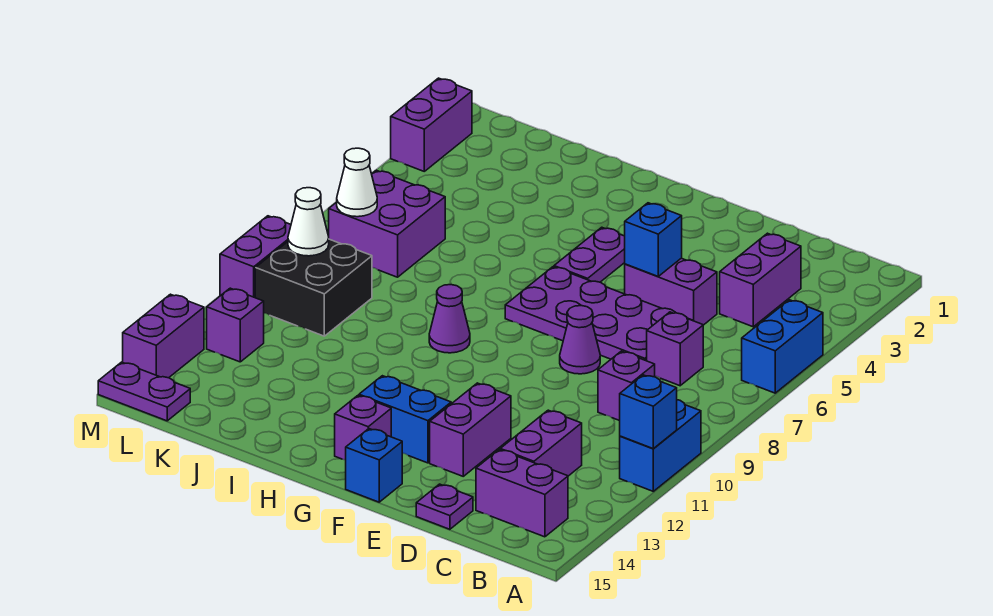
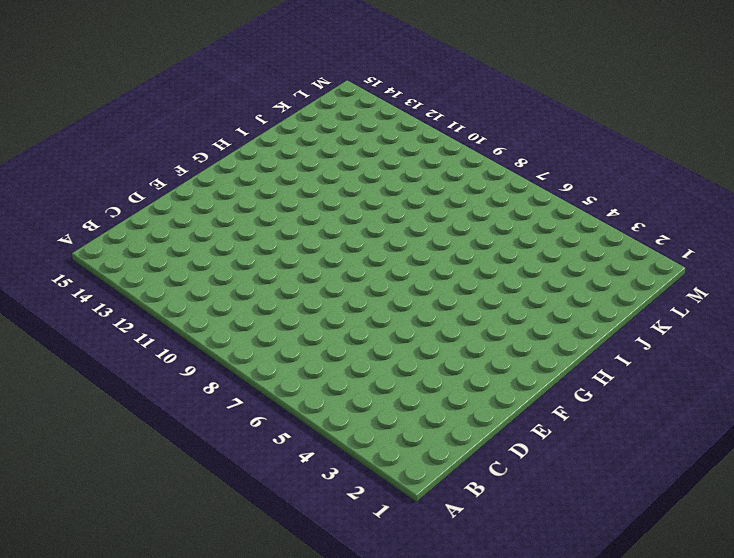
none -> blue brick A5:A6 level 1
none -> blue brick A10:A11 level 1
none -> purple brick B14:C14 level 1

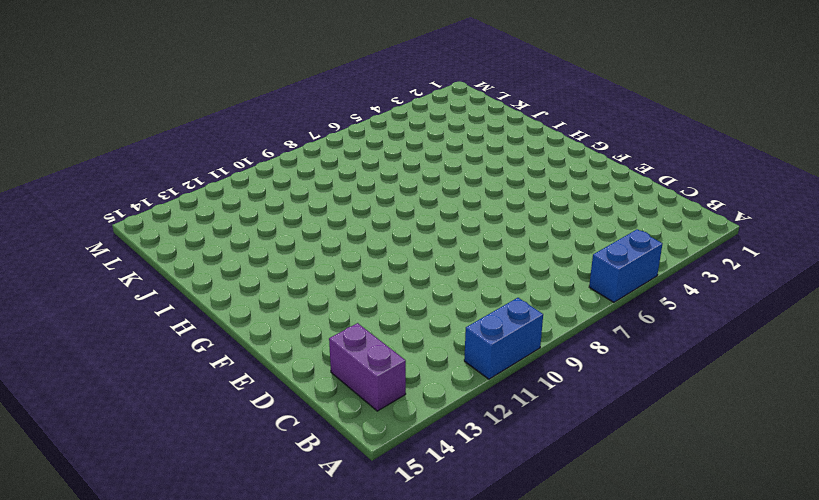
none -> purple brick C3:C4 level 1
none -> purple brick C7 level 1
none -> purple brick C9 level 1

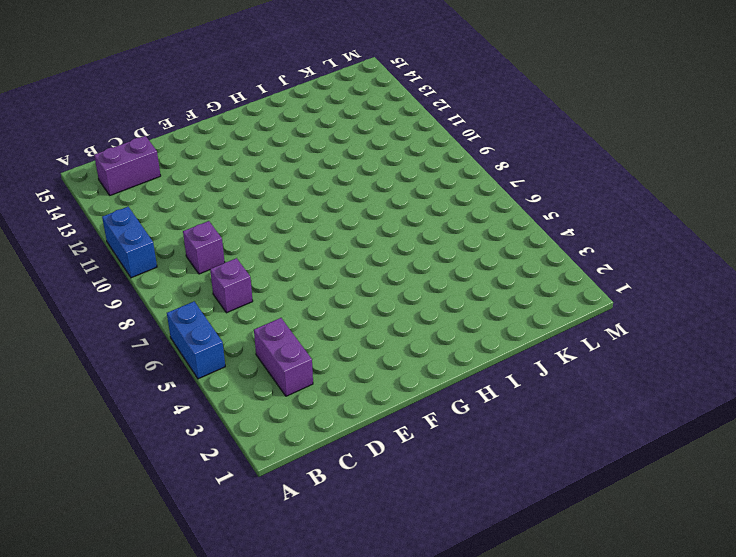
none -> purple brick C12:C13 level 1
none -> purple brick D5:E5 level 1
none -> purple plate D6:G7 level 1

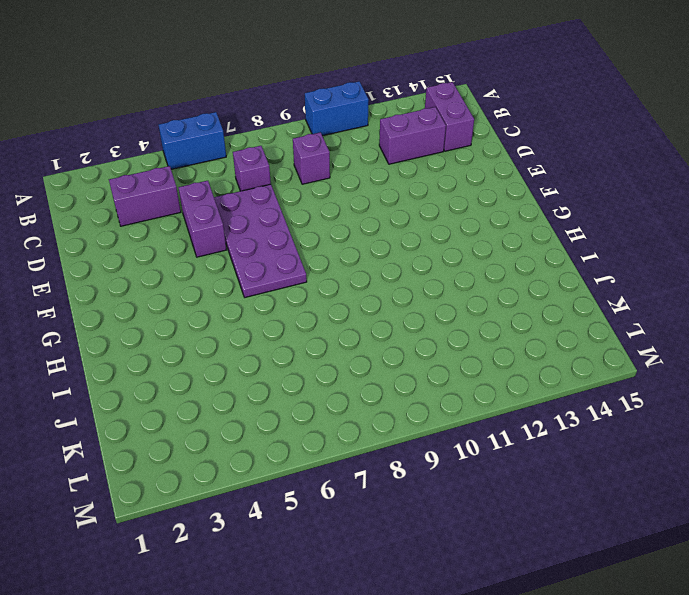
none -> purple plate D15 level 1
none -> purple cone E8 level 1
none -> purple brick E12:E13 level 1

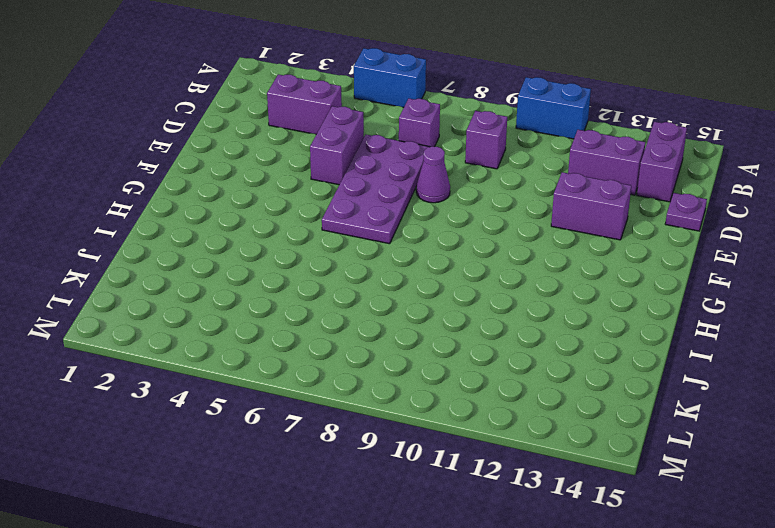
none -> blue brick F13:G13 level 1
none -> blue brick F15 level 1
none -> purple plate G4:G5 level 1

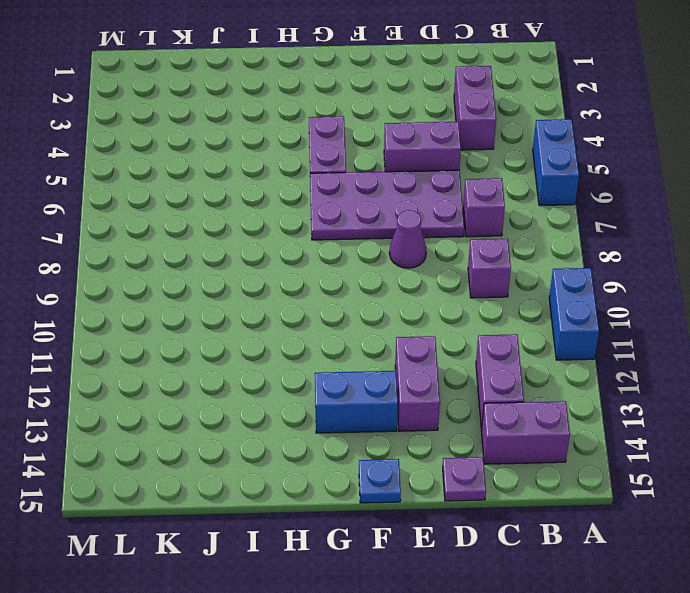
blue plate F15 level 1 -> blue brick F15 level 1
none -> purple brick G14 level 1
none -> purple cone H9 level 1
none -> purple brick K6:L7 level 1

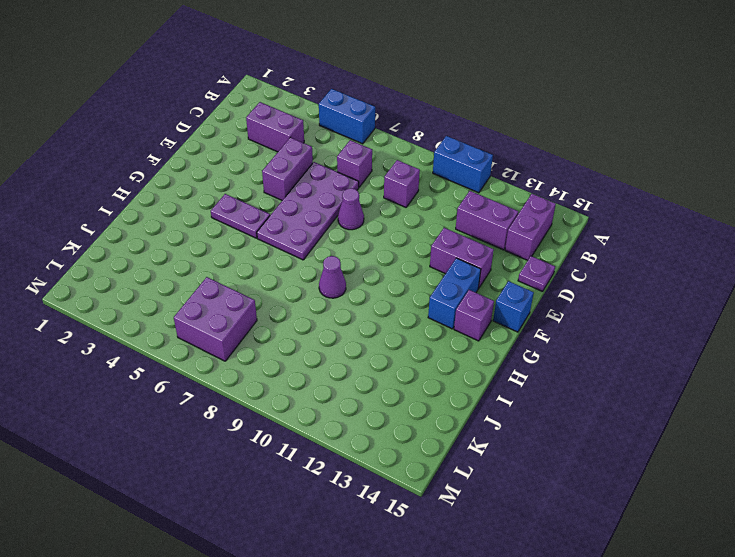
none -> black brick K9:L10 level 1
none -> purple brick L12 level 1
none -> purple plate L15:M15 level 1

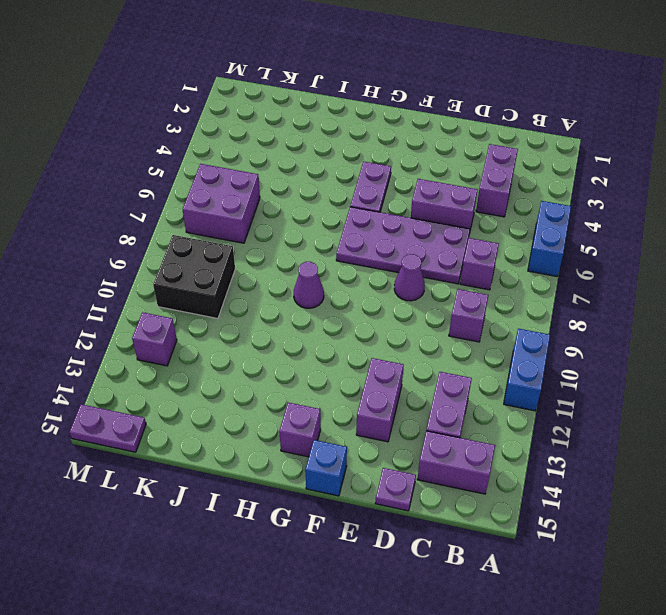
none -> blue brick F13:G13 level 1
none -> purple brick M2:M3 level 1
none -> purple brick M9:M10 level 1

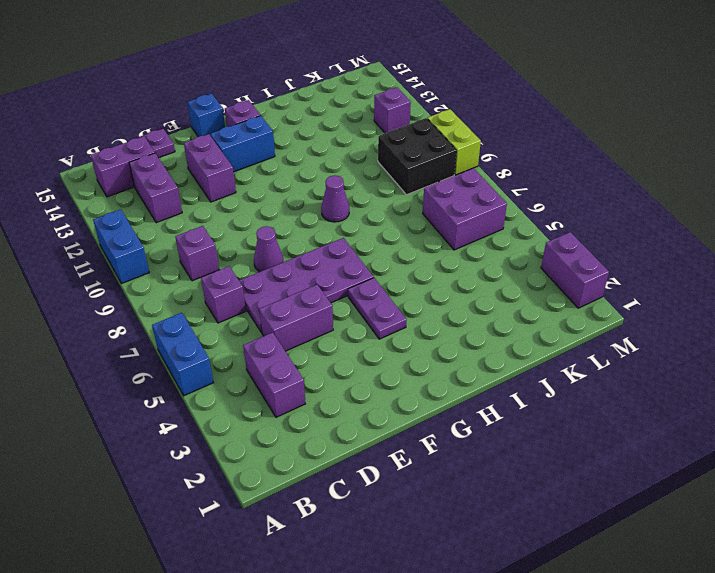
lime brick M9:M10 level 1 -> purple brick M9:M10 level 1
none -> purple plate L15:M15 level 1
none -> purple brick M13:M14 level 1
none -> blue brick A11 level 2

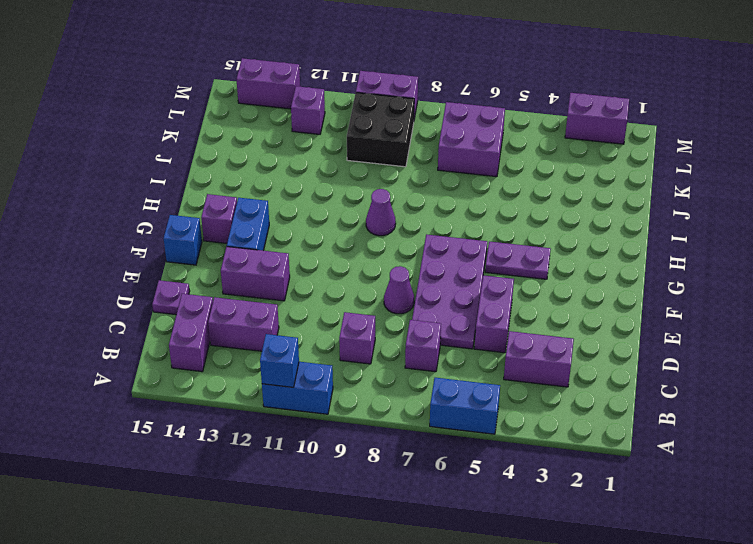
none -> purple plate L15:M15 level 1
none -> blue brick E5 level 2
none -> white cone L7 level 2

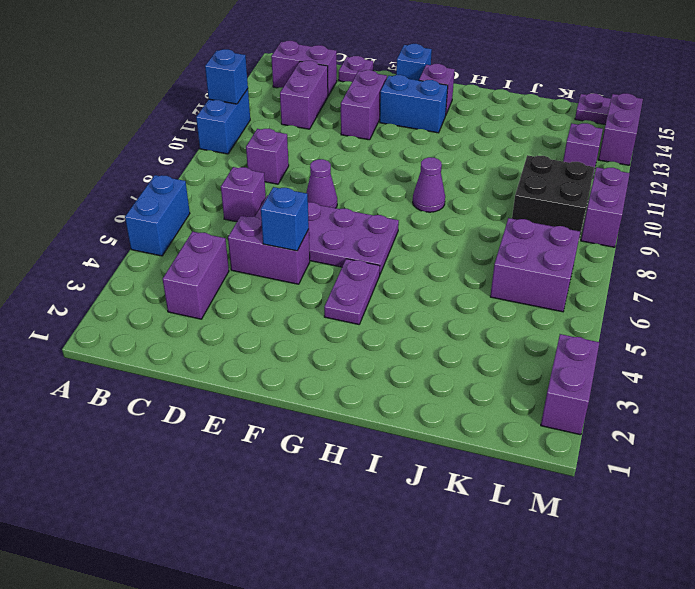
none -> white cone L7 level 2
none -> white cone L9 level 2

